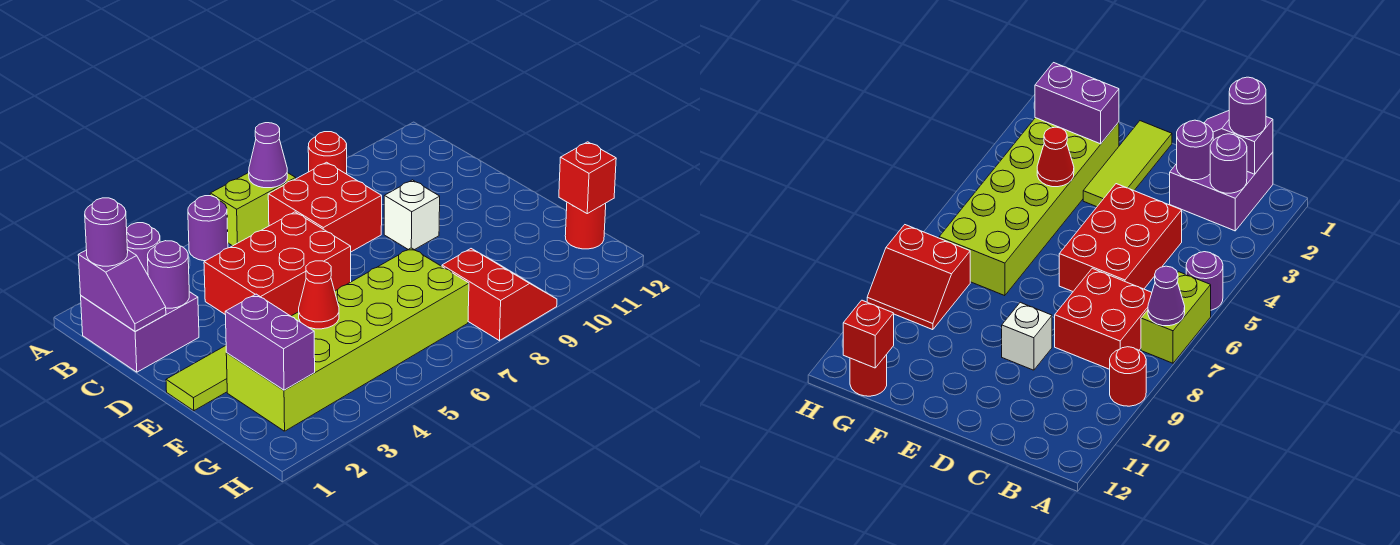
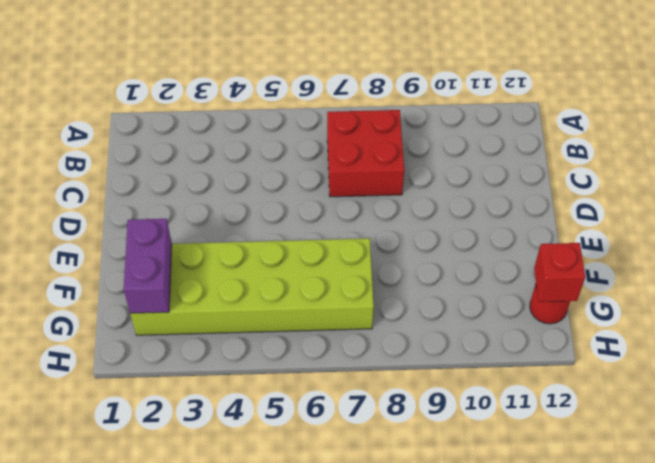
none -> purple round brick A5 level 1
none -> lime brick A6:A7 level 1
none -> red round brick A9 level 1

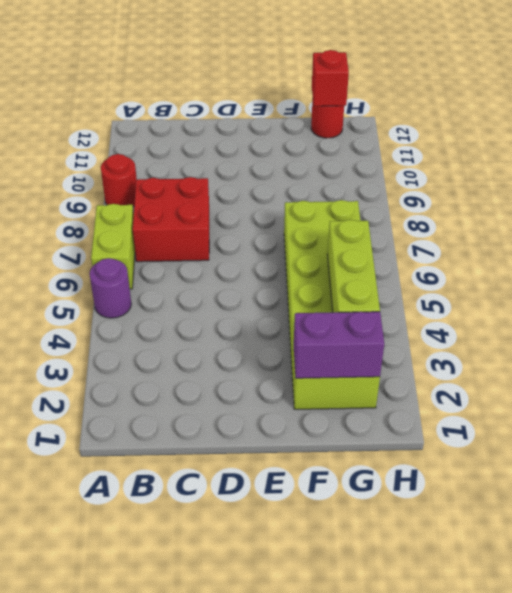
lime brick G3:G5 level 2 -> none
none -> purple brick B1:C2 level 1
none -> red brick C4:D6 level 1
none -> white brick D9 level 1

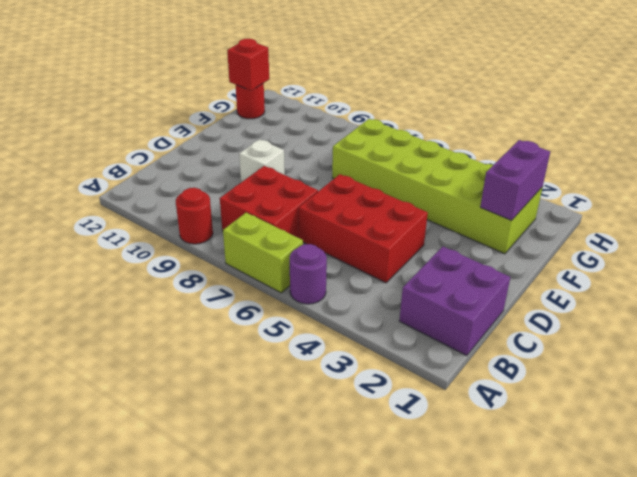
none -> lime tile E1:E3 level 1
none -> red slope G8:H9 level 1 top 8
none -> purple cone A7 level 2

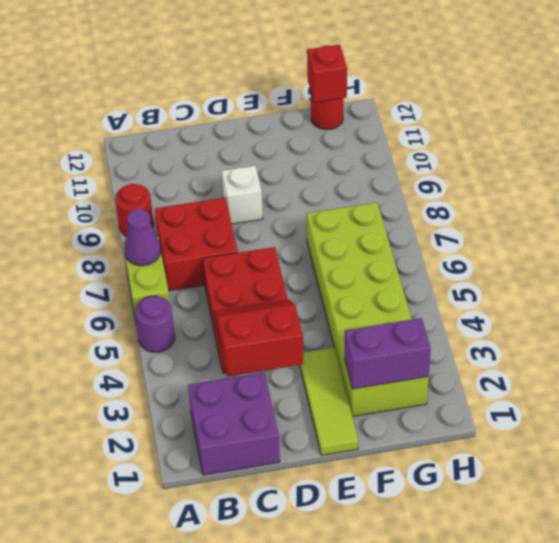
red slope C3:D4 level 2 top 3 -> red slope G8:H9 level 1 top 8
none -> purple slope B1:C1 level 2 top B
none -> purple round brick B2 level 2
none -> purple round brick C2 level 2

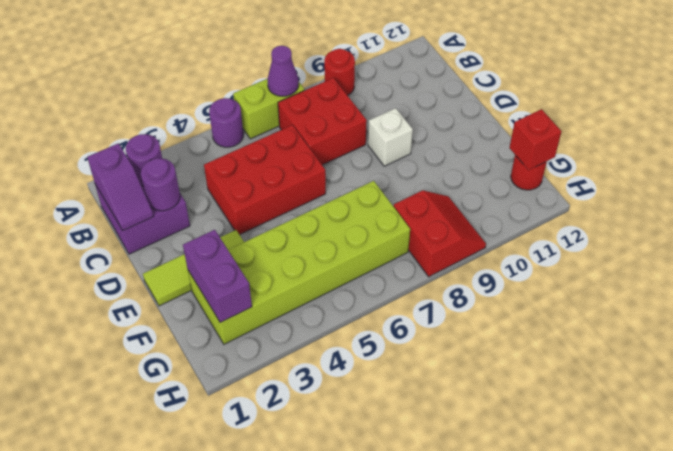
none -> red cone F4 level 2
none -> purple round brick B1 level 3

